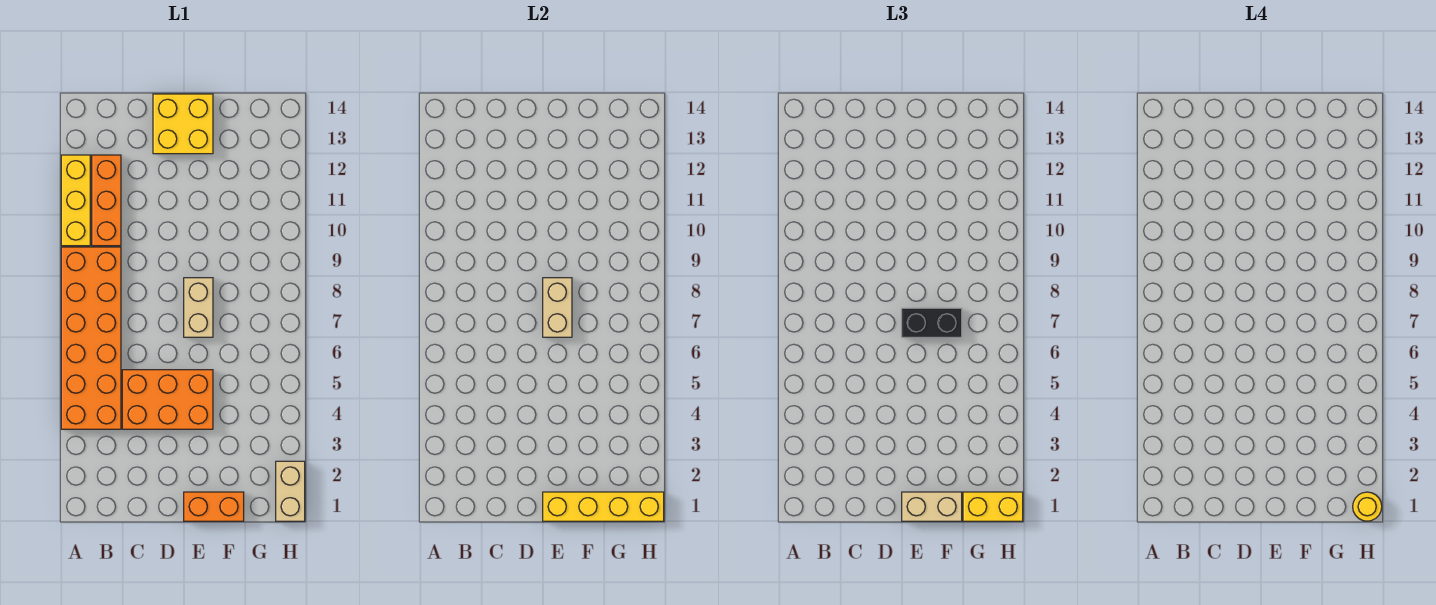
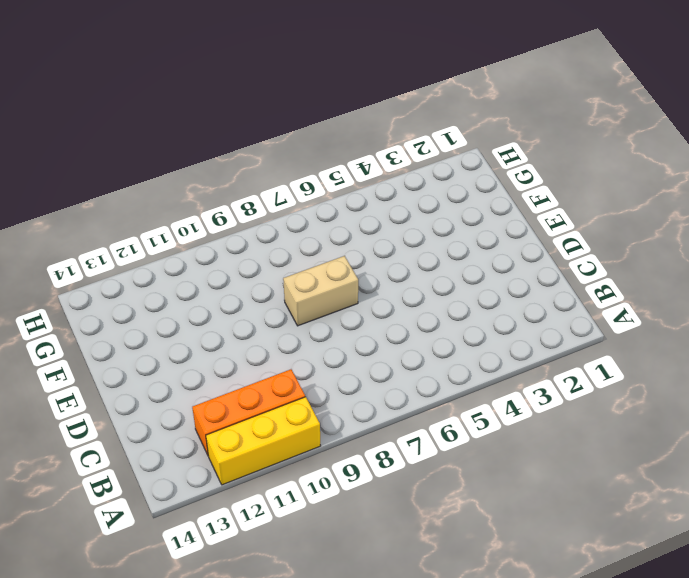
none -> orange brick A4:B9 level 1
none -> orange brick C4:E5 level 1
none -> yellow brick D13:E14 level 1

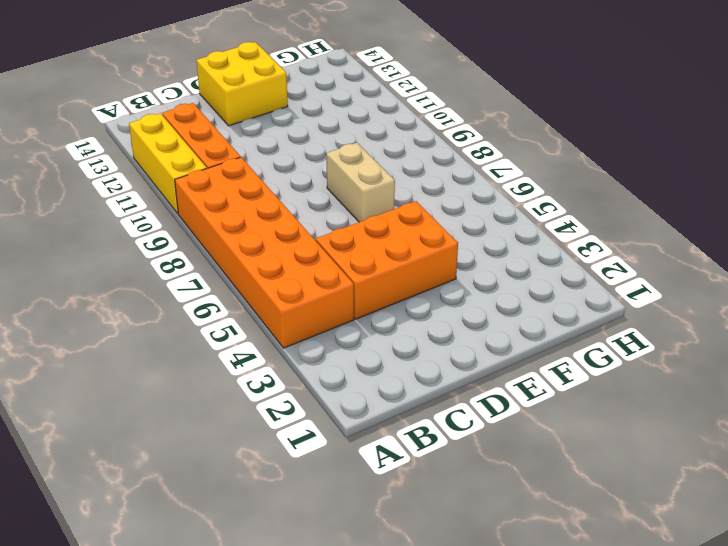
none -> orange brick E1:F1 level 1
none -> tan brick H1:H2 level 1
none -> yellow brick E1:H1 level 2

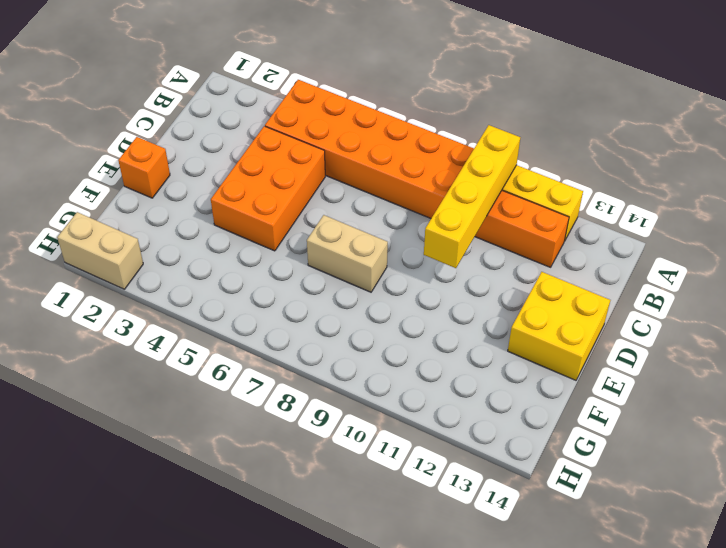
yellow brick A10:D10 level 2 -> yellow brick E1:H1 level 2
orange brick E1 level 1 -> orange brick E1:F1 level 1
none -> tan brick E7:E8 level 2
none -> tan brick E1:F1 level 3
none -> black brick E7:F7 level 3

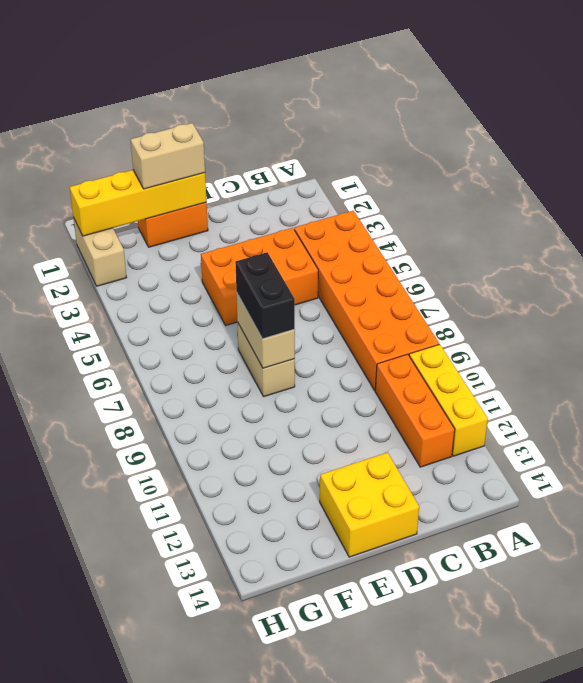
black brick E7:E8 level 3 -> black brick E7:F7 level 3
none -> yellow brick G1:H1 level 3
none -> yellow round brick H1 level 4

